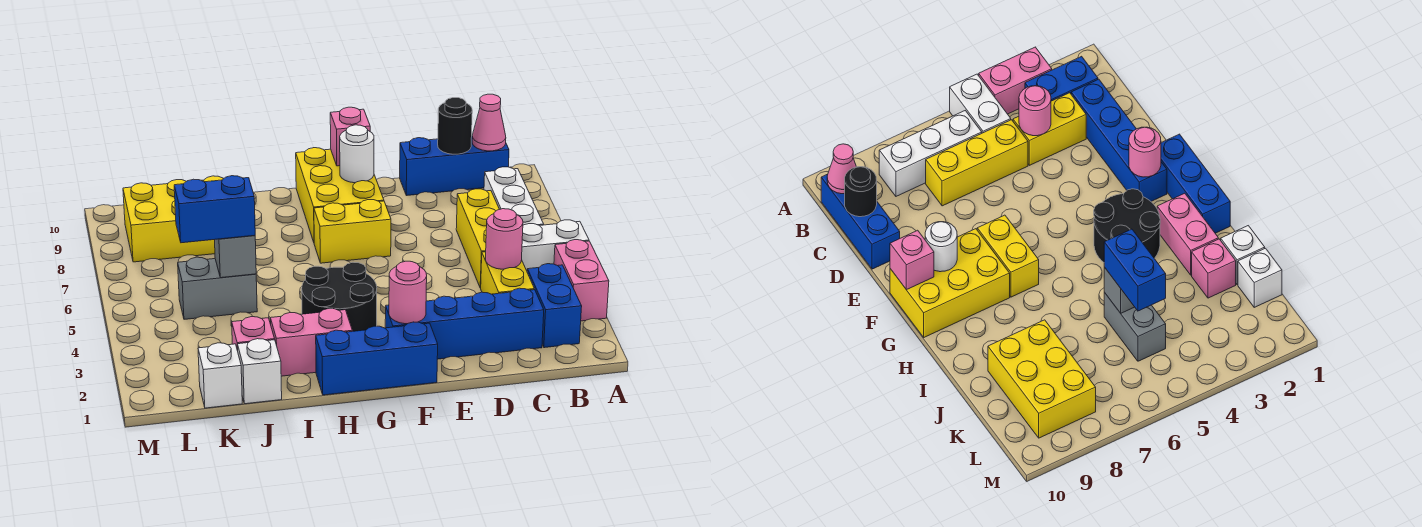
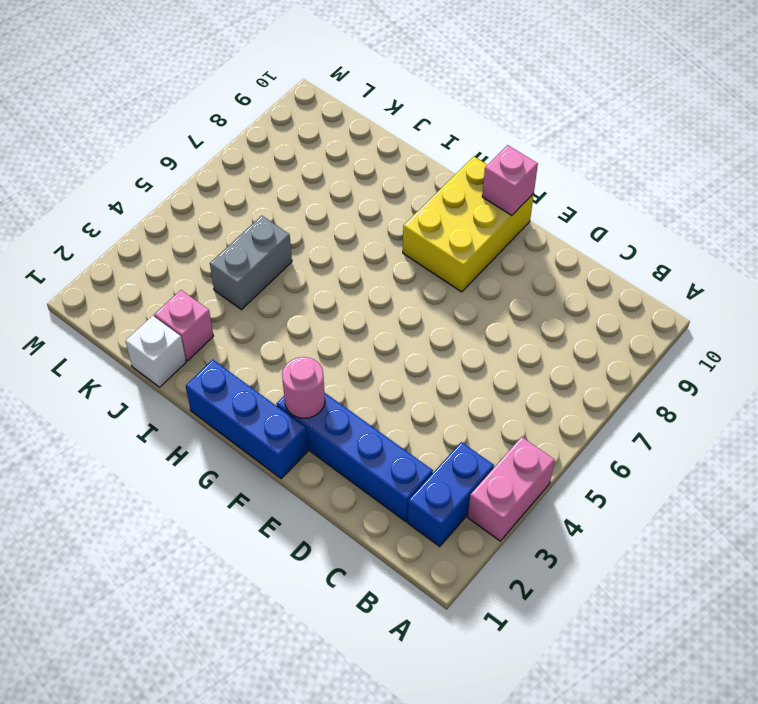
grey brick J4:J5 level 1 -> grey brick J5:K5 level 1
none -> white brick A5:B5 level 1
none -> white brick B6:B8 level 1
none -> blue brick B10:D10 level 1

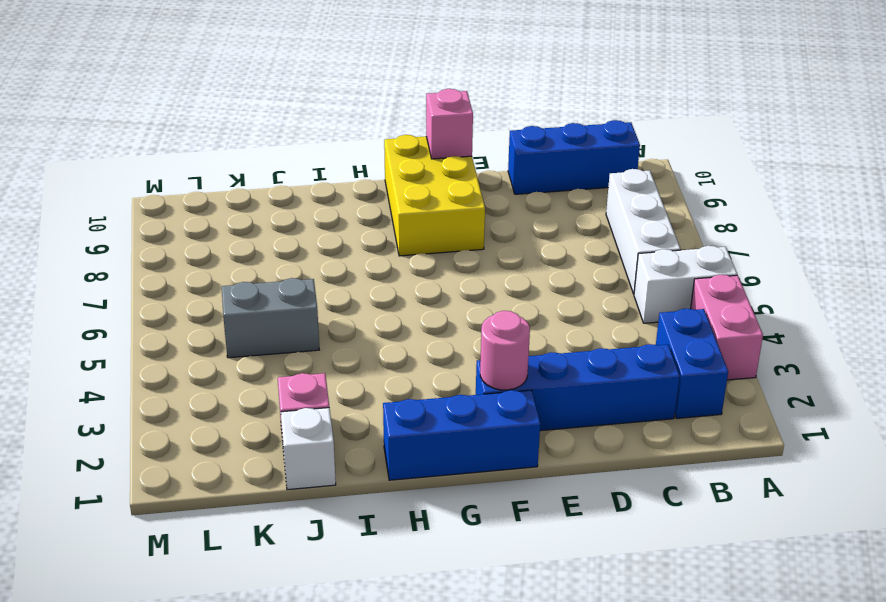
none -> yellow brick C3:C4 level 1
none -> yellow brick C5:C7 level 1
none -> yellow brick F7:G7 level 1

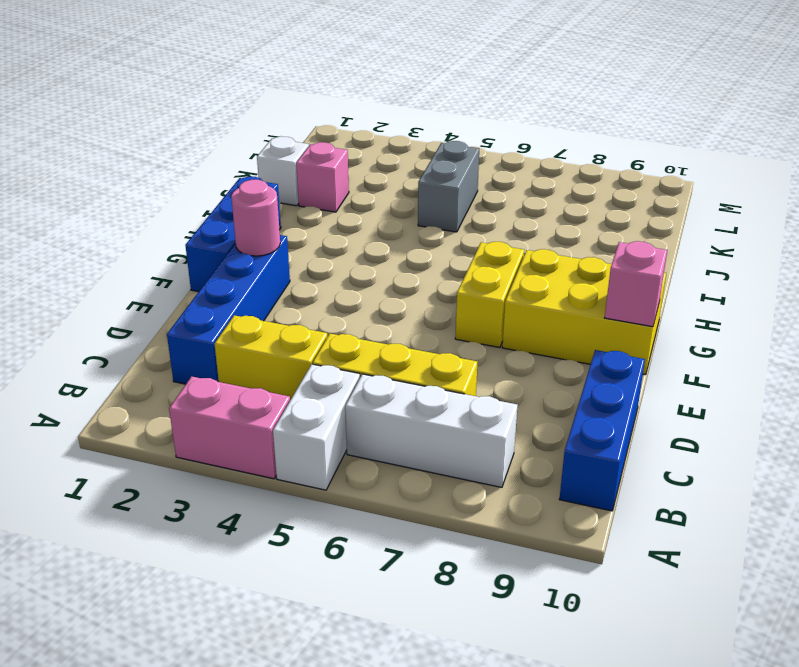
none -> blue brick B2:B3 level 1
none -> black round brick G3:H4 level 1
none -> pink brick H2:I2 level 1

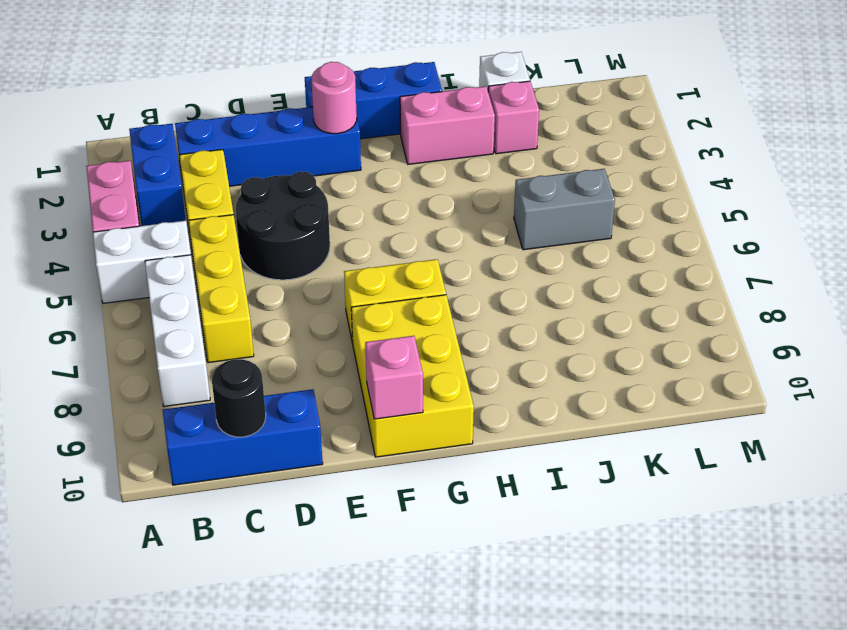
black round brick D4:E5 level 1 -> black round brick G3:H4 level 1
none -> yellow brick J8:L9 level 1
none -> white brick K1 level 1
none -> pink cone B10 level 2

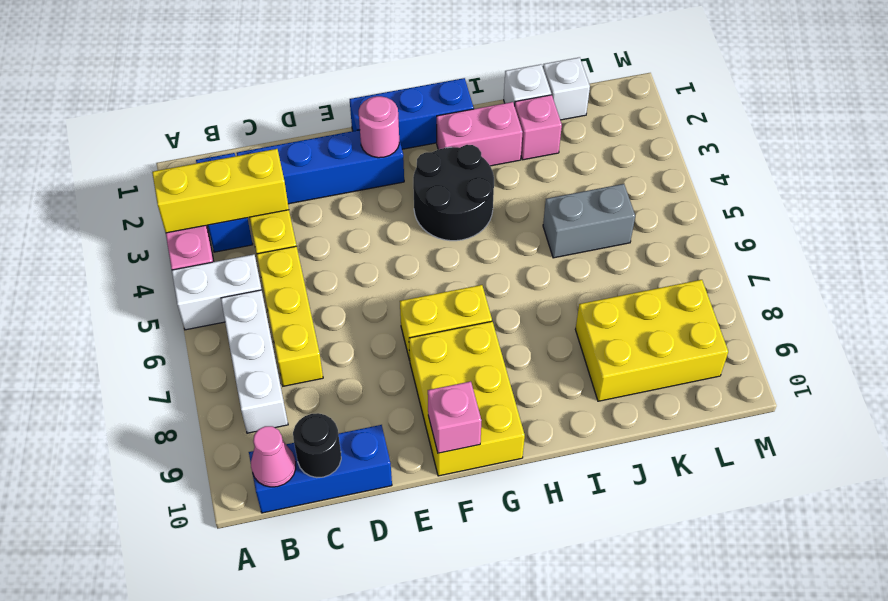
yellow brick A3:C3 level 2 -> none
none -> pink round brick C4 level 2
none -> white round brick F9 level 2
none -> grey brick J5 level 2

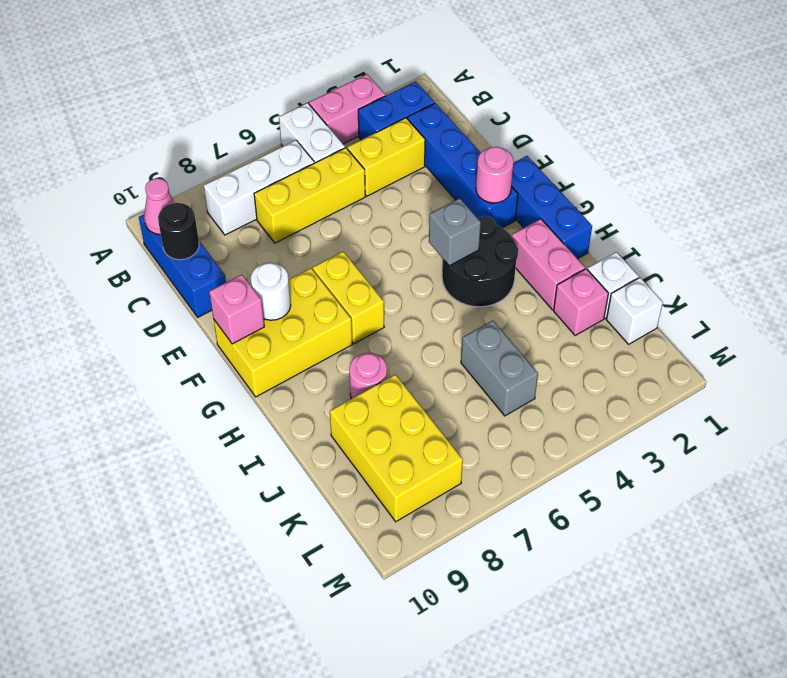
grey brick G4 level 2 -> grey brick J5 level 2
pink round brick I8 level 1 -> pink round brick C4 level 2
none -> blue brick J5:K5 level 3

